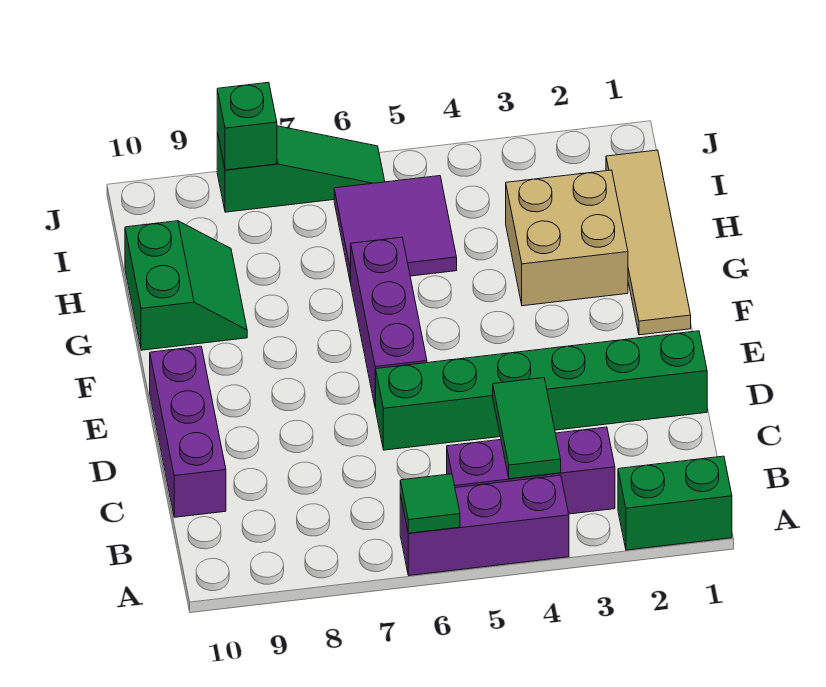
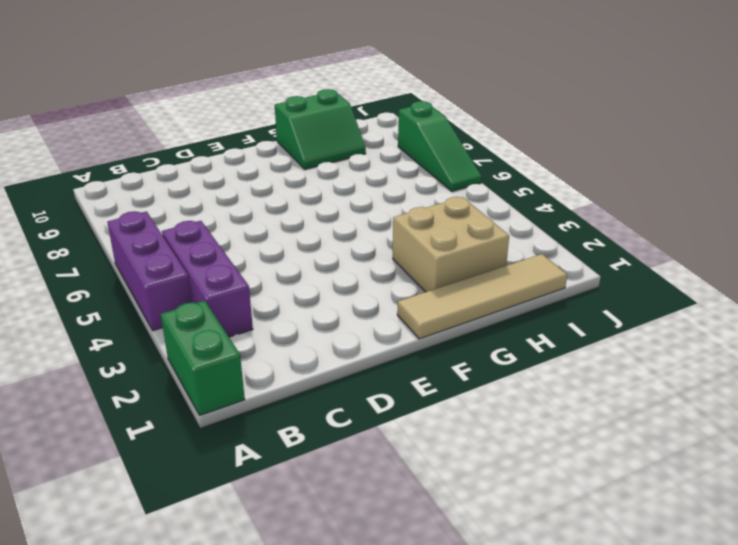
none -> purple brick C10:E10 level 1
none -> green brick D1:D6 level 1
none -> purple brick E6:G6 level 1

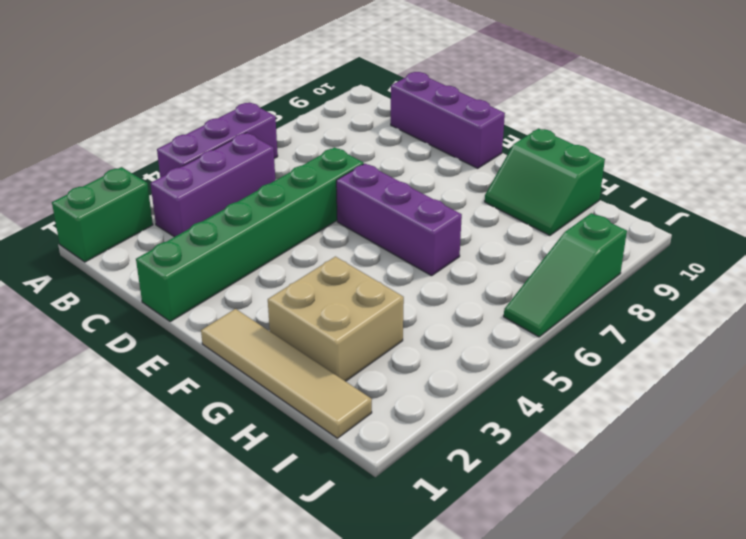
none -> purple tile H5:I6 level 1
none -> green tile A6 level 2
none -> green tile B4:C4 level 2

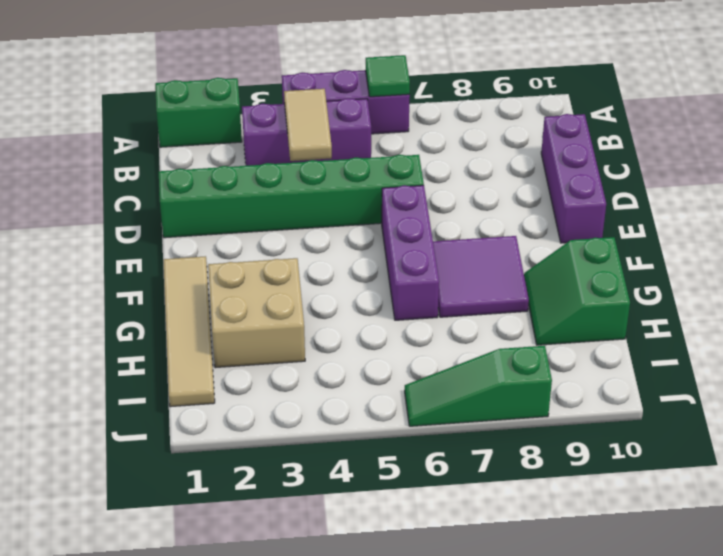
tan tile B4:C4 level 2 -> green tile B4:C4 level 2
purple tile F7:G8 level 1 -> purple tile H5:I6 level 1
none -> green brick J8 level 2

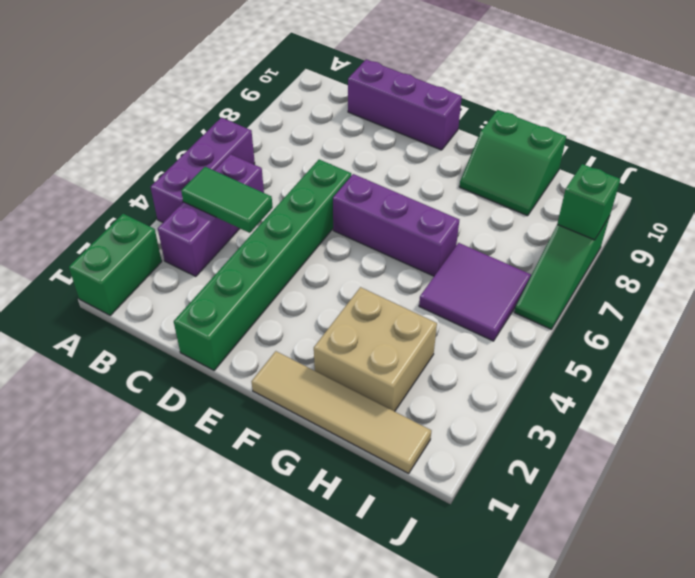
none -> green tile A6 level 2

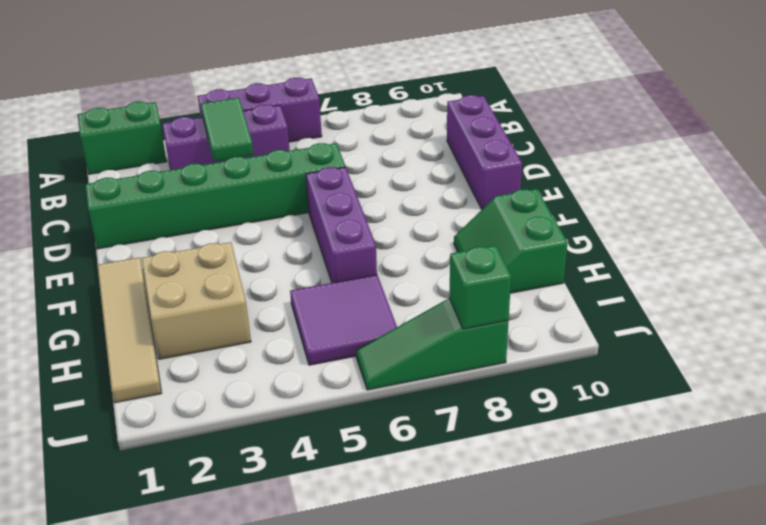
none -> green tile A6 level 2

